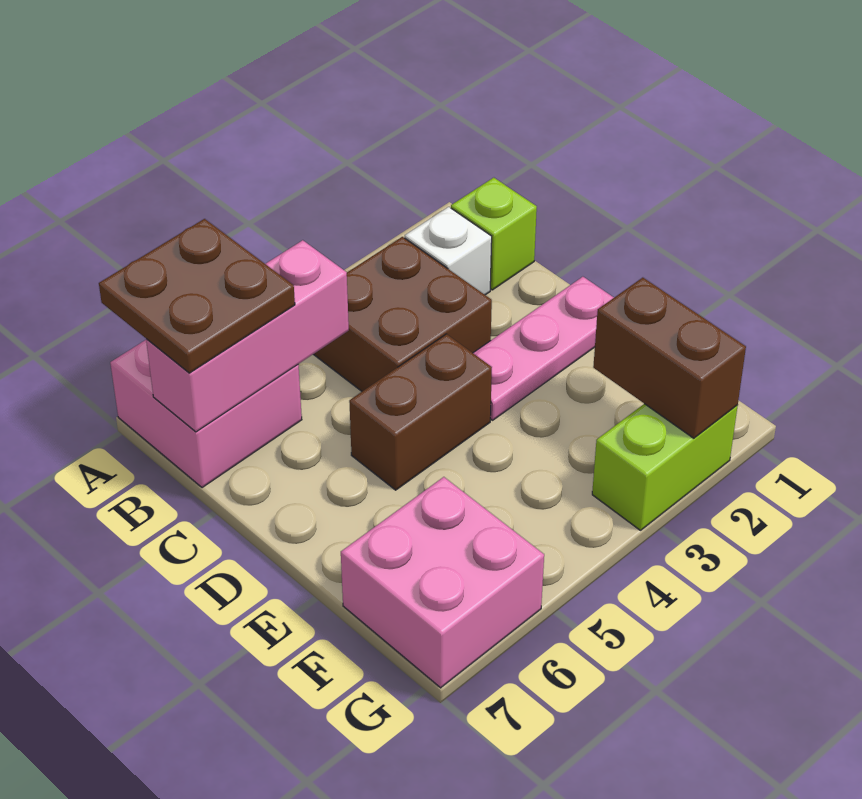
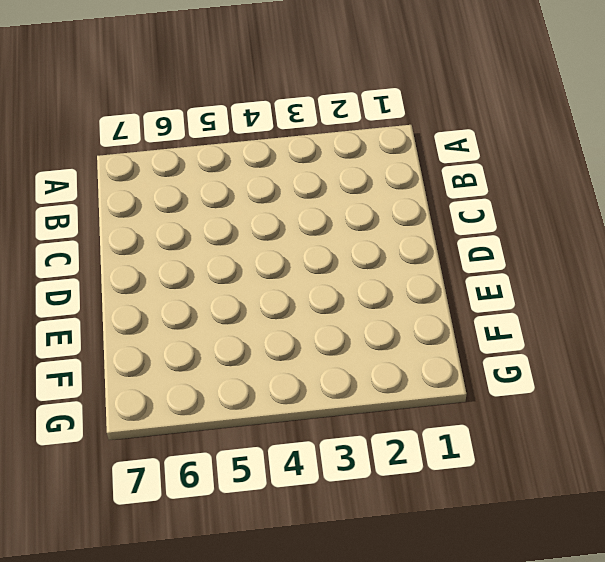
none -> pink brick A6:B7 level 1
none -> lime brick B1 level 1

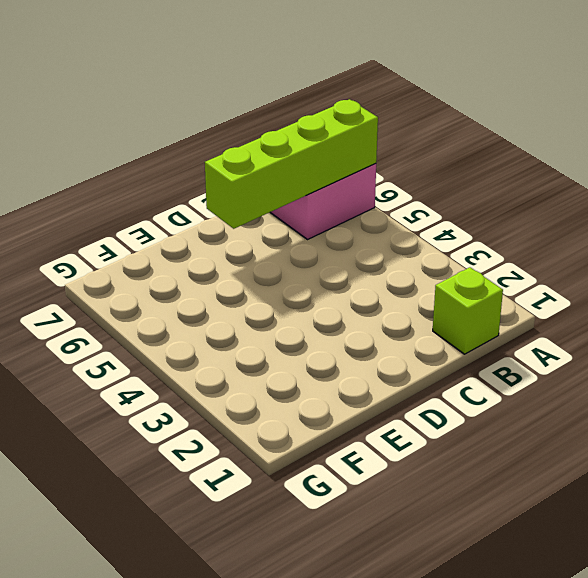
lime brick A6:D6 level 2 -> pink brick B5:B7 level 2
none -> white brick B2 level 1
none -> brown brick B3:C4 level 1

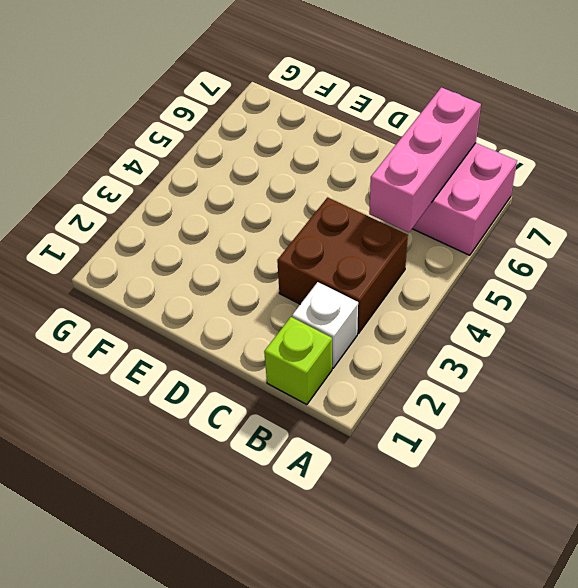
none -> pink plate D1:D3 level 1
none -> brown brick D4:D5 level 1

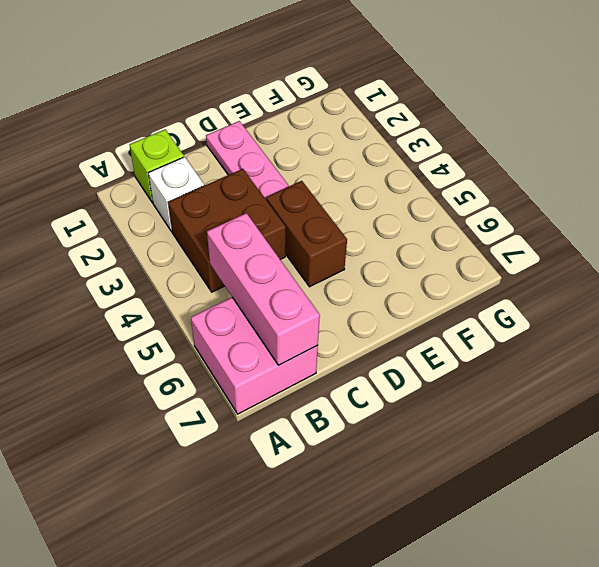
none -> pink brick F6:G7 level 1
none -> lime brick G2:G3 level 1

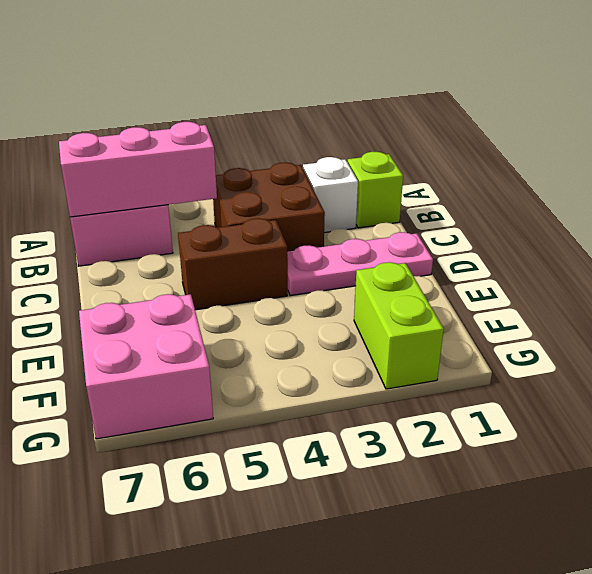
lime brick F2:G2 level 1 -> lime brick G2:G3 level 1
none -> brown brick F2:G2 level 2
none -> brown plate A6:B7 level 3

